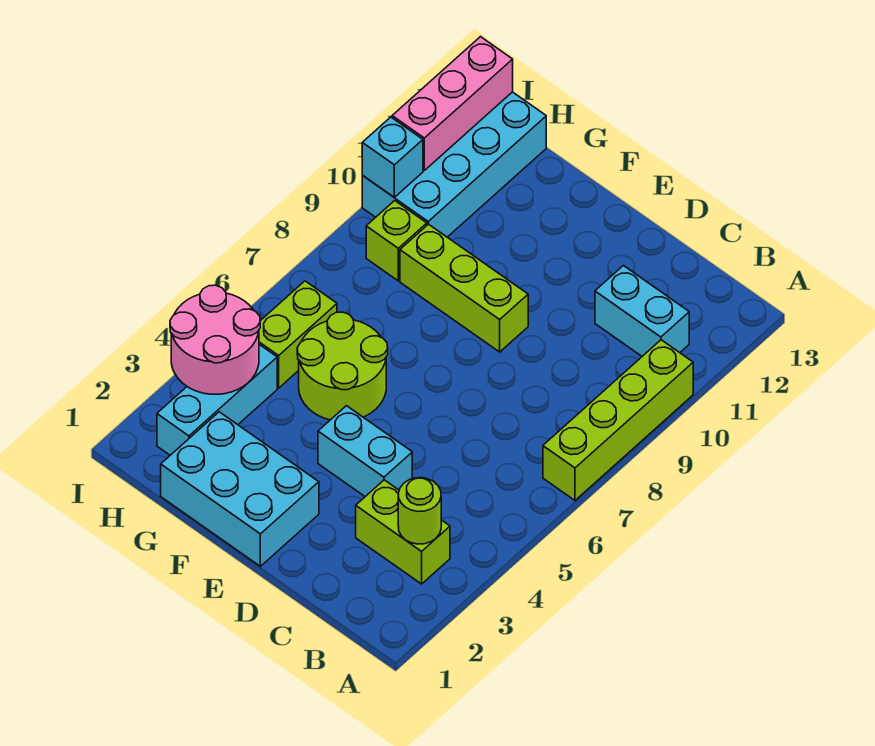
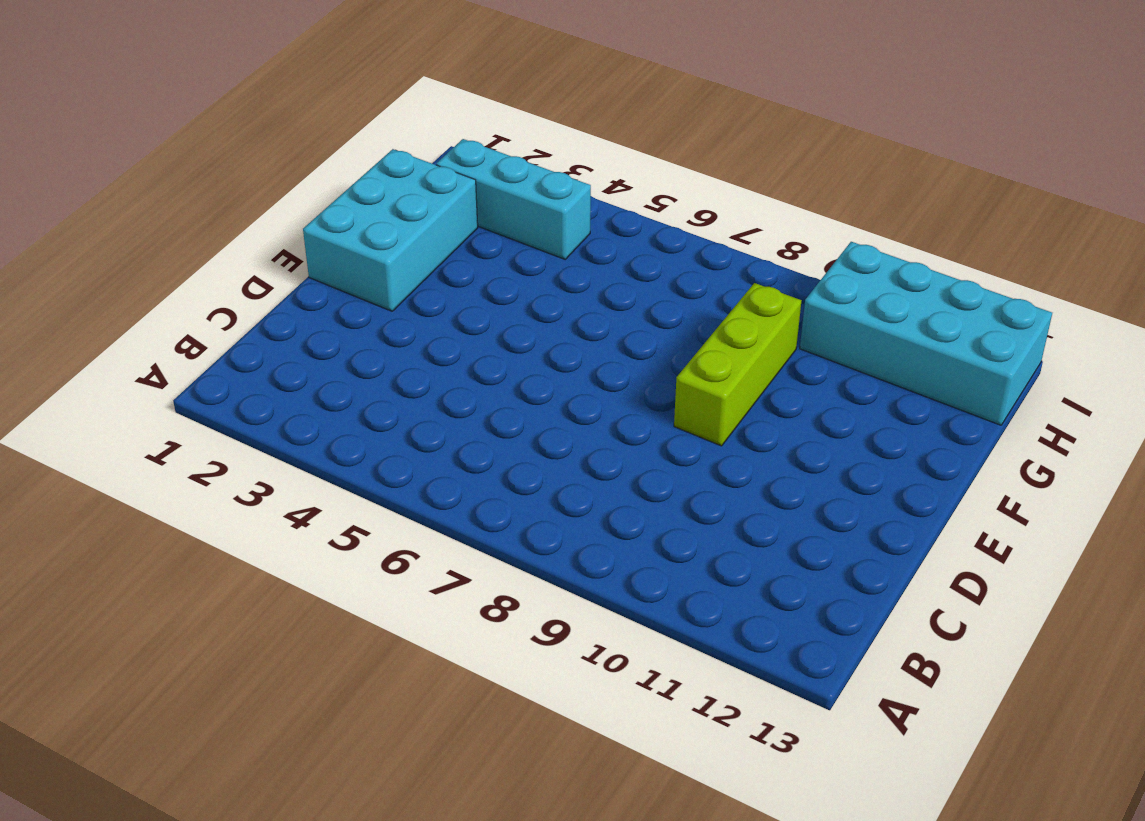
none -> lime brick A7:A10 level 1
none -> lime brick B3:C3 level 1
none -> cyan brick B11:C11 level 1

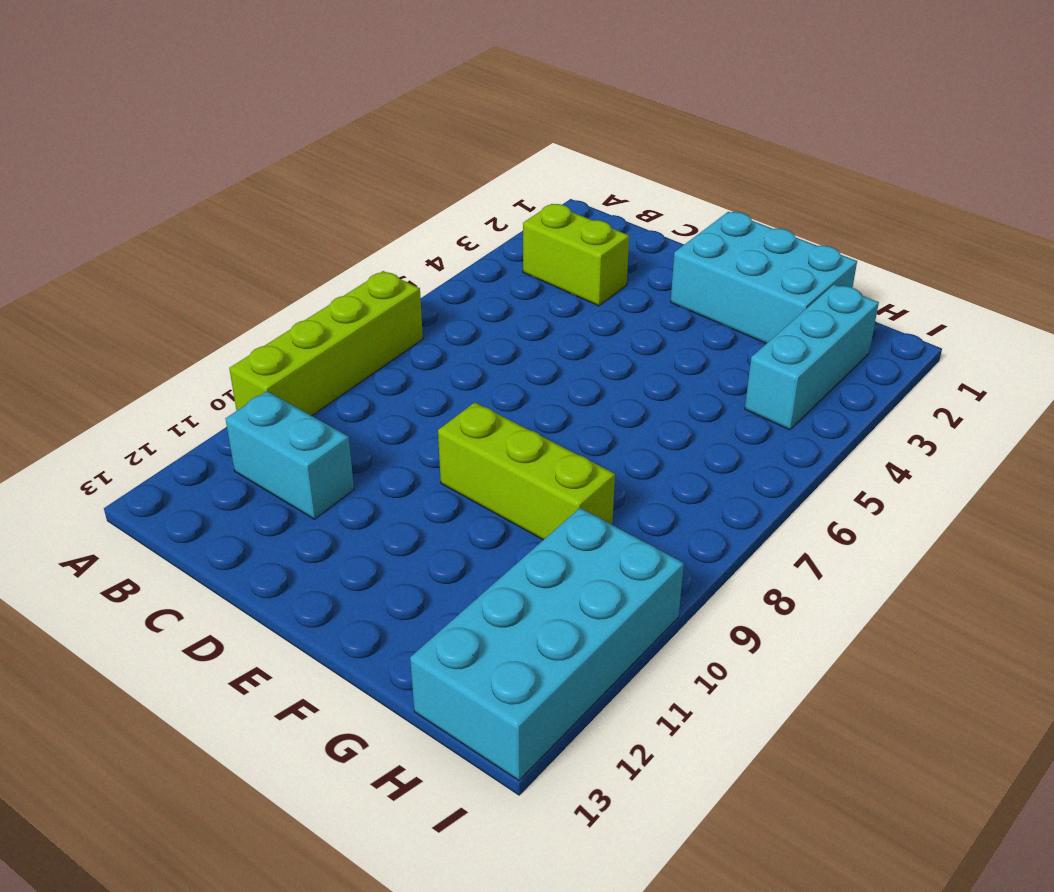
none -> cyan brick D4:E4 level 1
none -> lime round brick F5:G6 level 1
none -> lime brick H5:H6 level 1

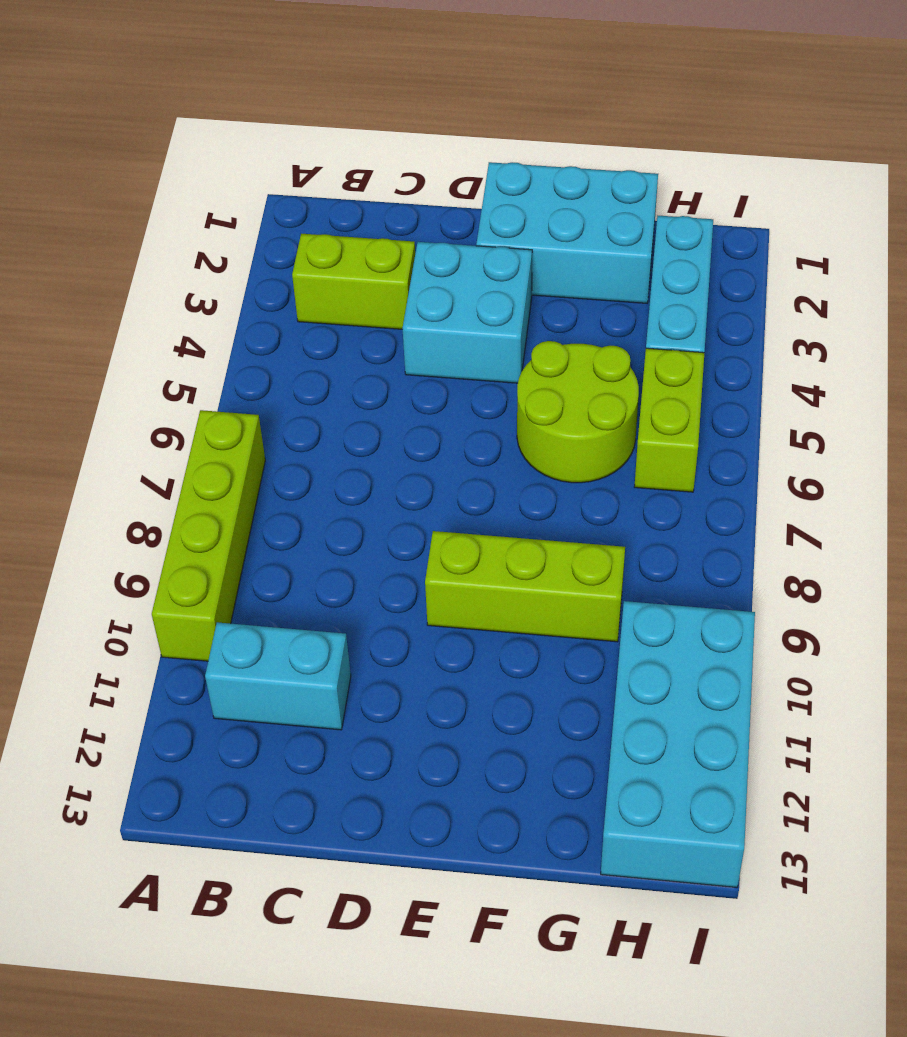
cyan brick D3:E4 level 1 -> cyan brick D4:E4 level 1
none -> lime brick H9 level 1
none -> lime round brick B3 level 2
none -> pink round brick H3:I4 level 2

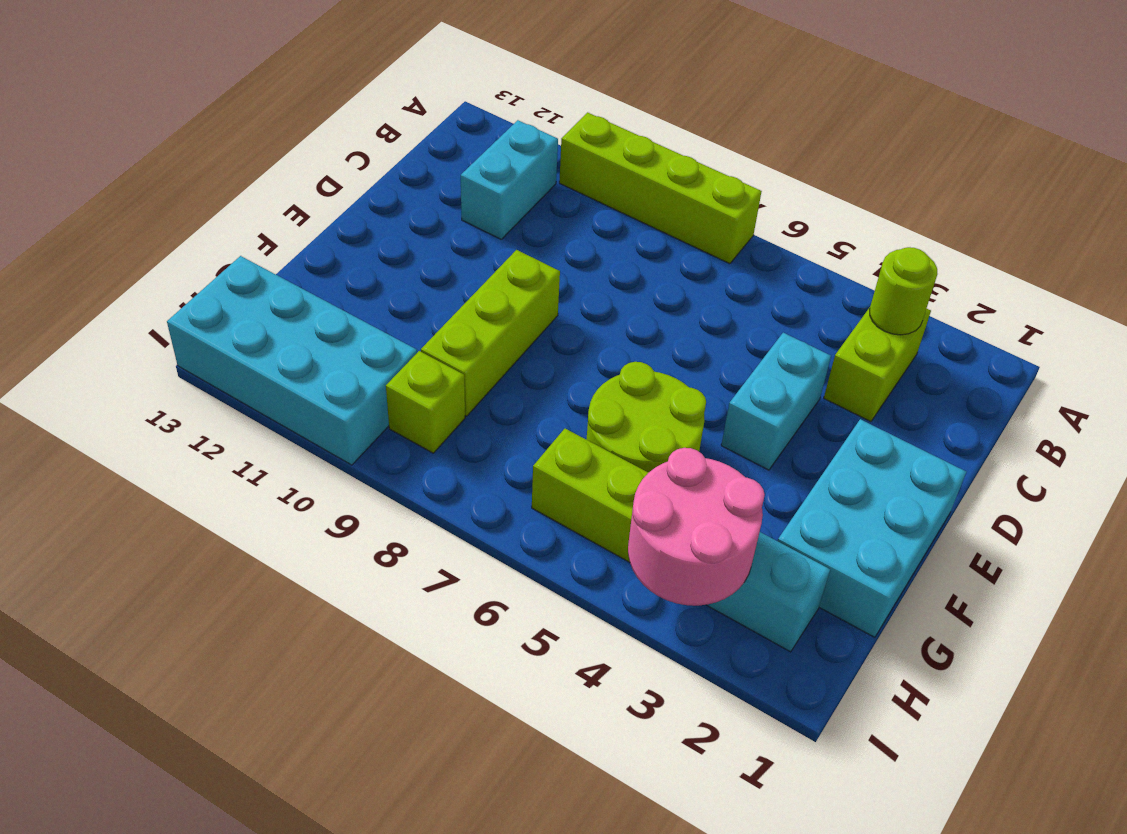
none -> cyan brick I10 level 2
none -> pink brick I11:I13 level 2

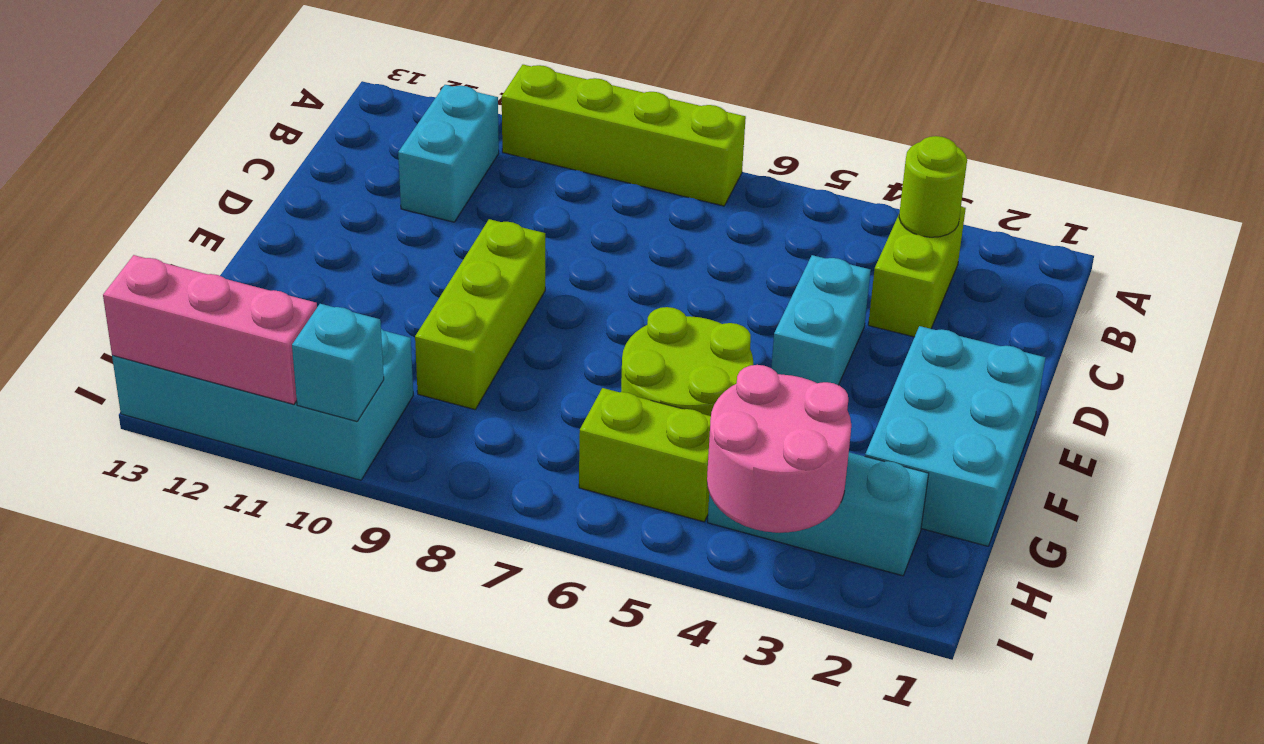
none -> lime brick H9 level 1

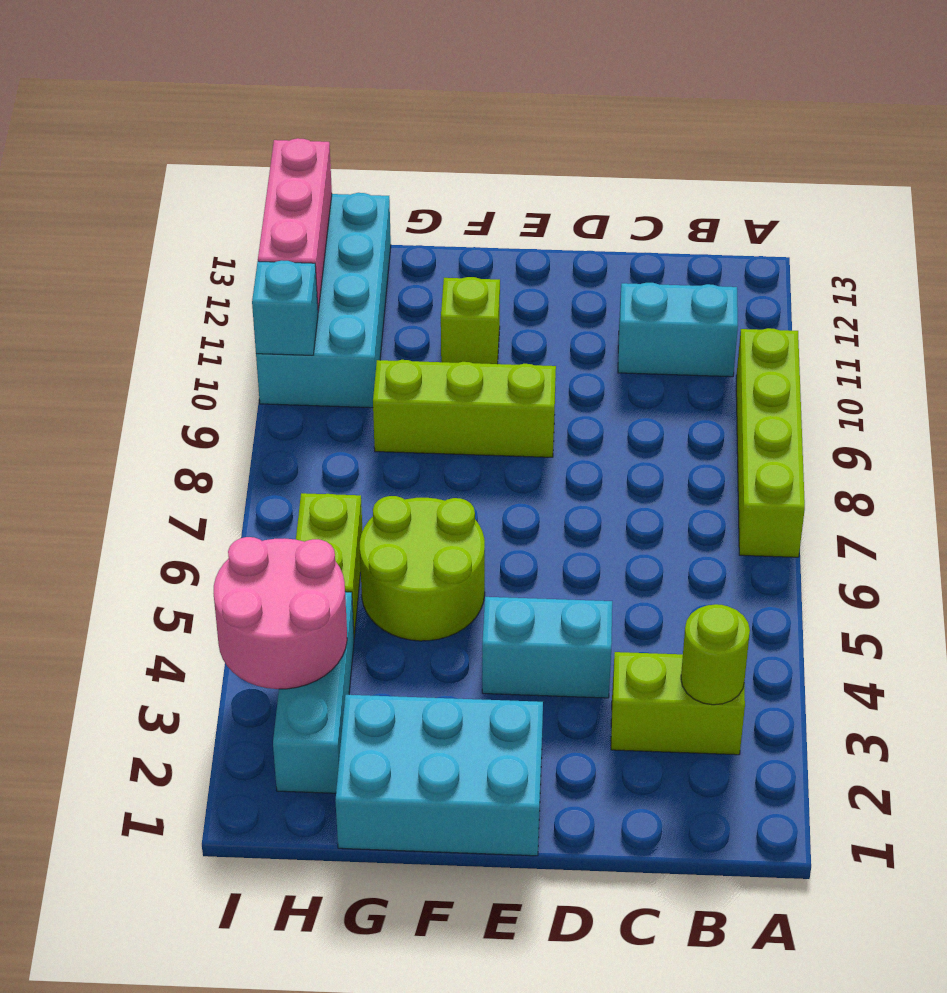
lime brick F11 level 1 -> lime brick H9 level 1

